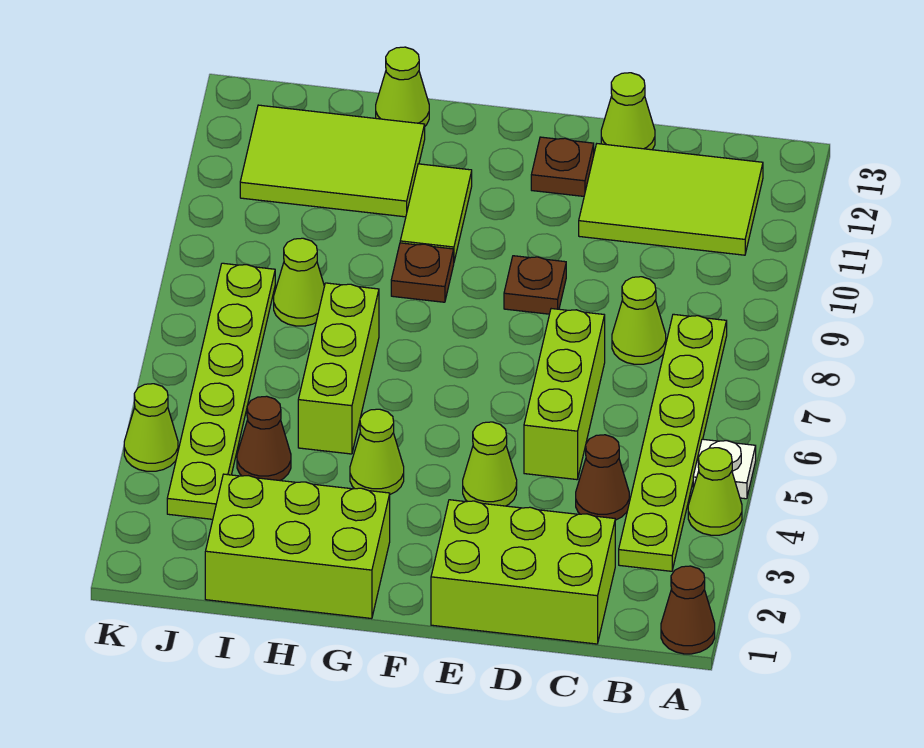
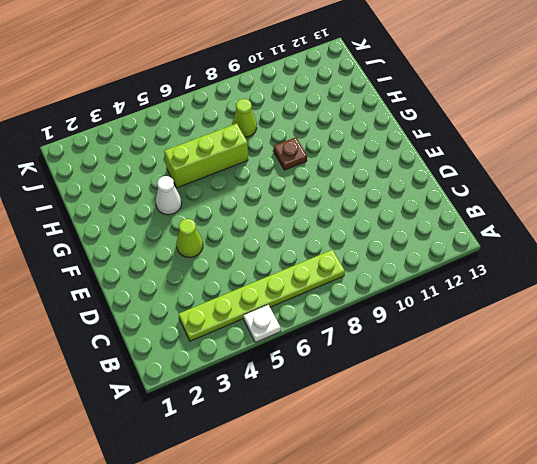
white cone G4 level 1 -> lime cone G4 level 1
none -> brown cone A1 level 1
none -> lime cone A4 level 1
none -> lime tile B11:D12 level 1

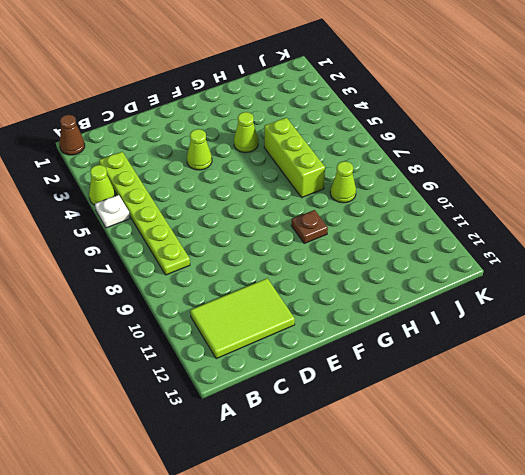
none -> lime brick C1:E2 level 1
none -> brown cone C4 level 1
none -> lime cone C8 level 1

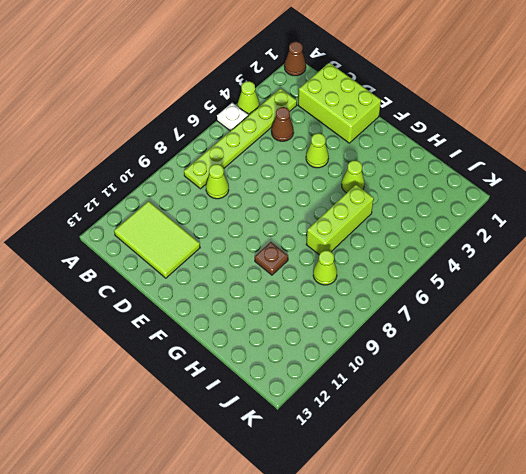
none -> lime brick D5:D7 level 1
none -> lime cone D13 level 1
none -> brown plate E9 level 1

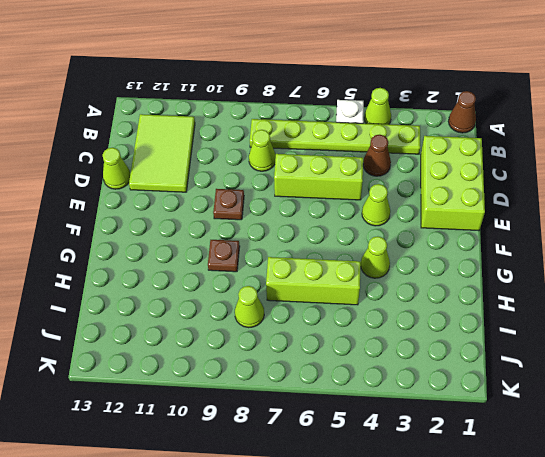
none -> brown plate E12 level 1
none -> lime brick G1:I2 level 1
none -> lime tile G10:G11 level 1

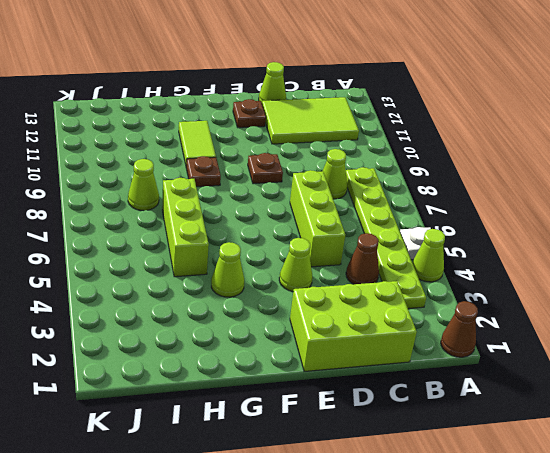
none -> lime brick G1:I2 level 1
none -> lime tile H11:J12 level 1
none -> lime cone H13 level 1

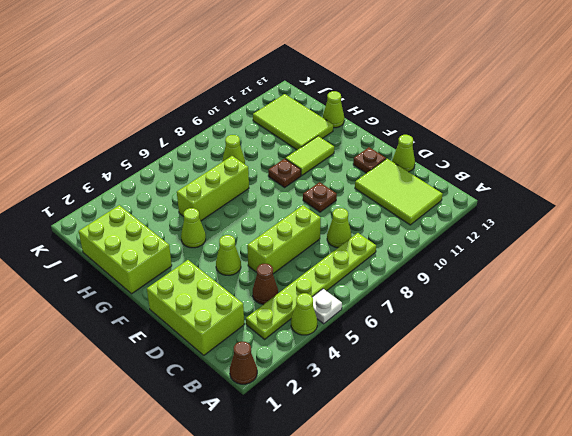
none -> brown cone I4 level 1
none -> lime plate J3:J8 level 1
none -> lime cone K4 level 1

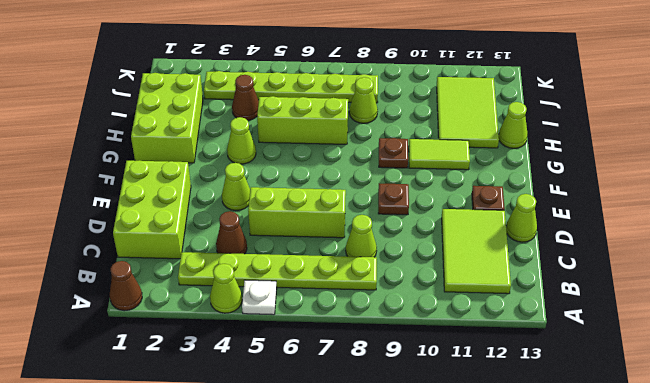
none -> lime cone K4 level 1

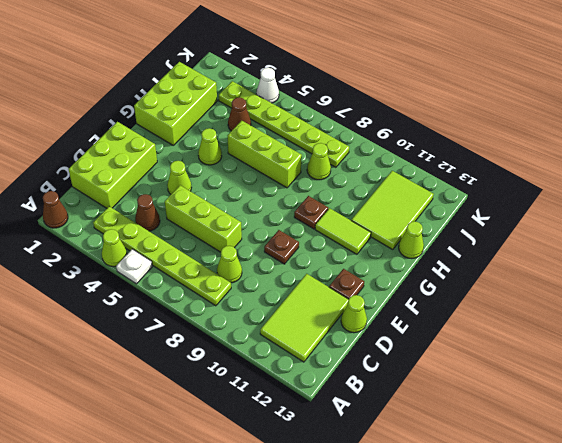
white cone K4 level 1 -> lime cone K4 level 1

